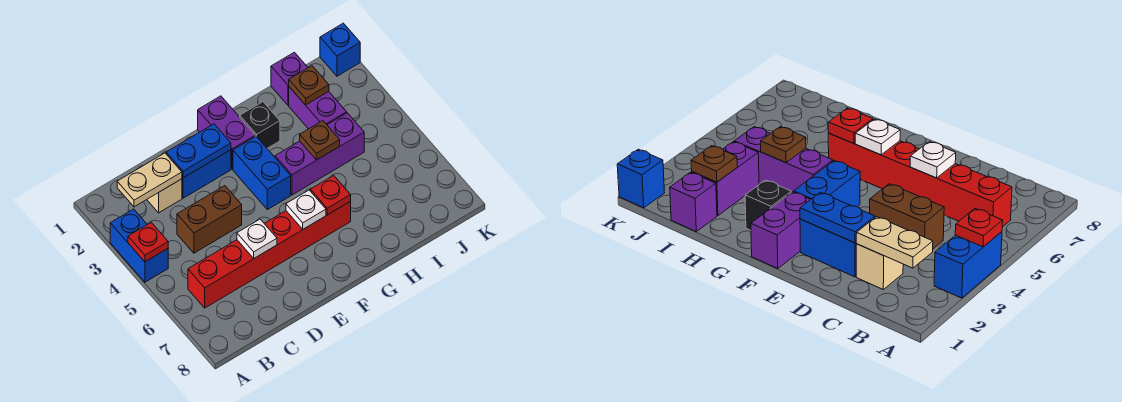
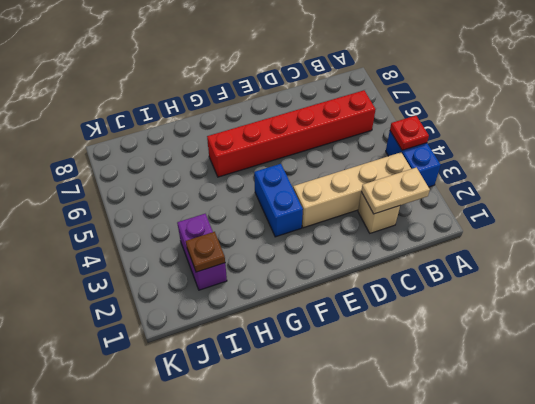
tan brick B3:E3 level 1 -> none
none -> brown brick C4:D4 level 1
none -> blue brick D2:E2 level 1
none -> purple brick F1:F2 level 1

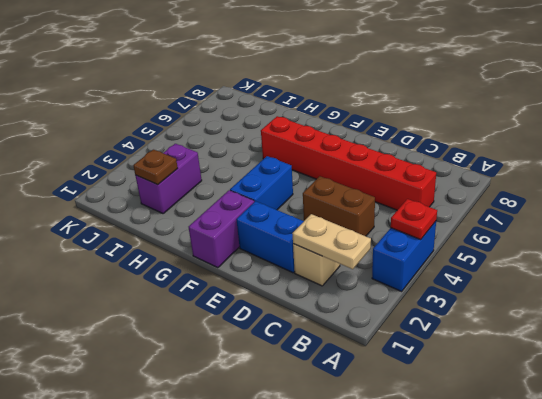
none -> black brick G2 level 1
none -> purple brick G4:I4 level 1
none -> purple brick I1 level 1

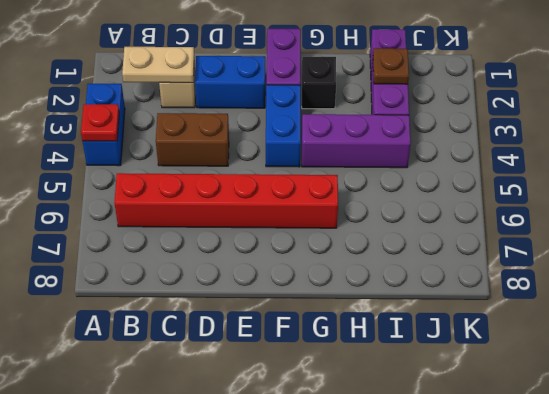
none -> blue brick K1 level 1
none -> blue plate D2:E2 level 2
none -> white plate D6 level 2

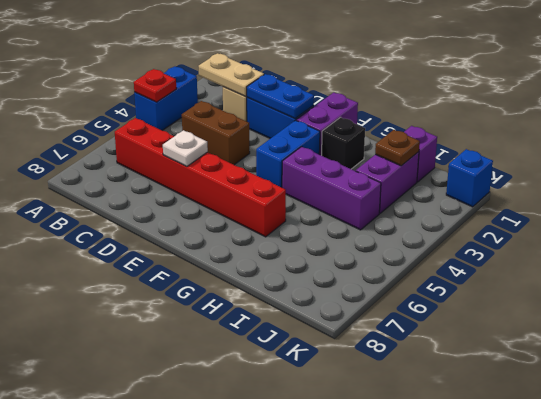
none -> white plate F6 level 2
none -> red plate G6 level 2
none -> brown plate H4 level 2

